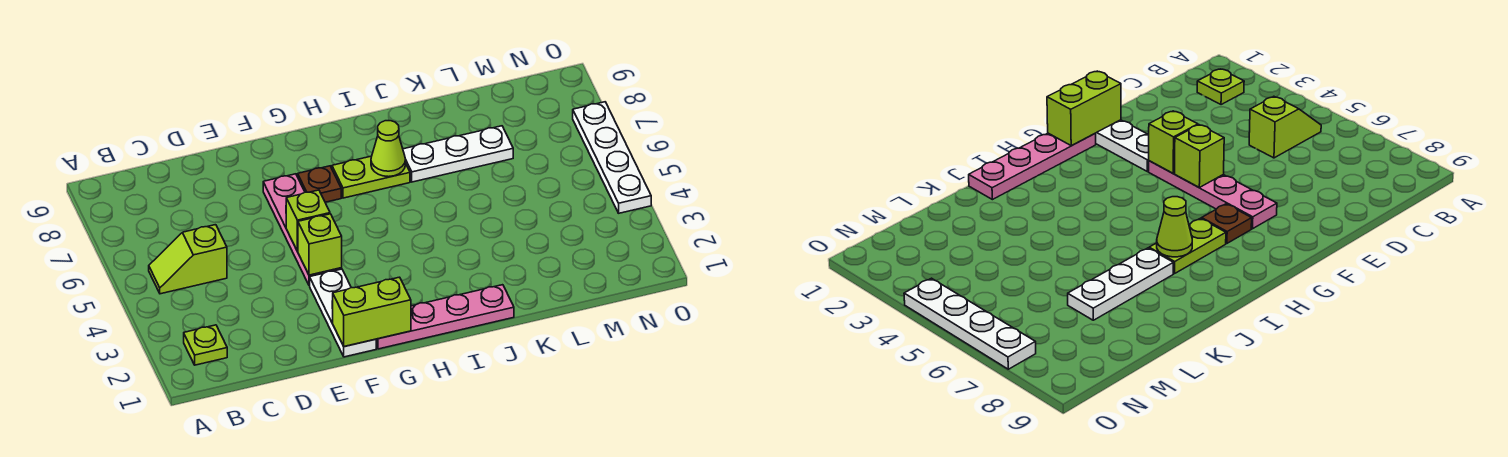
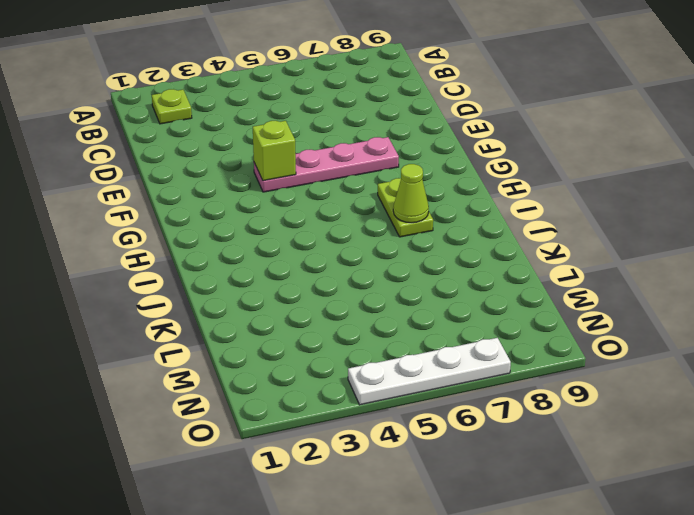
none -> lime slope B5:C5 level 1 top C
none -> white plate F1:F3 level 1
none -> pink plate G1:J1 level 1

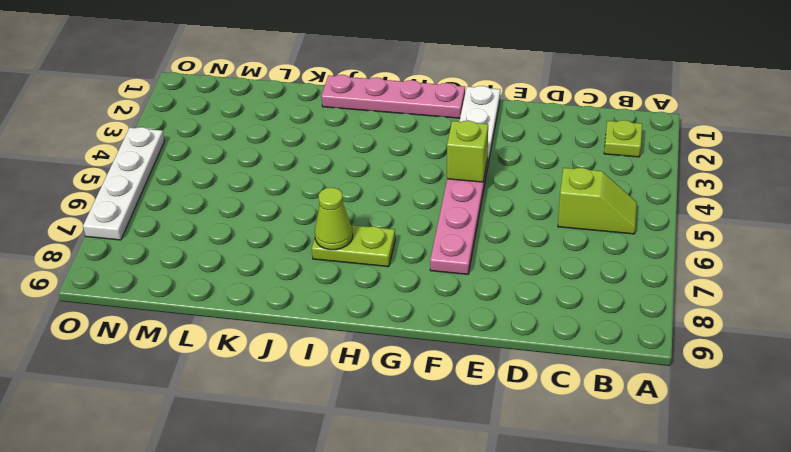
none -> brown plate G7 level 1
none -> white plate J7:L7 level 1
none -> lime brick F1:G1 level 2

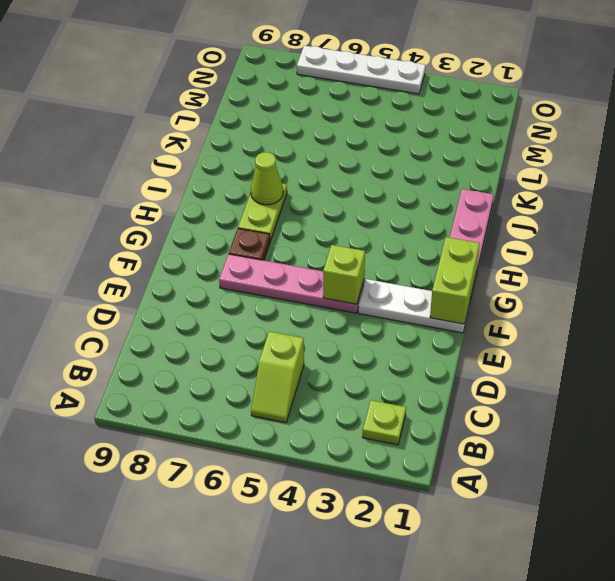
none -> white plate J7:L7 level 1
none -> lime brick F5 level 2

